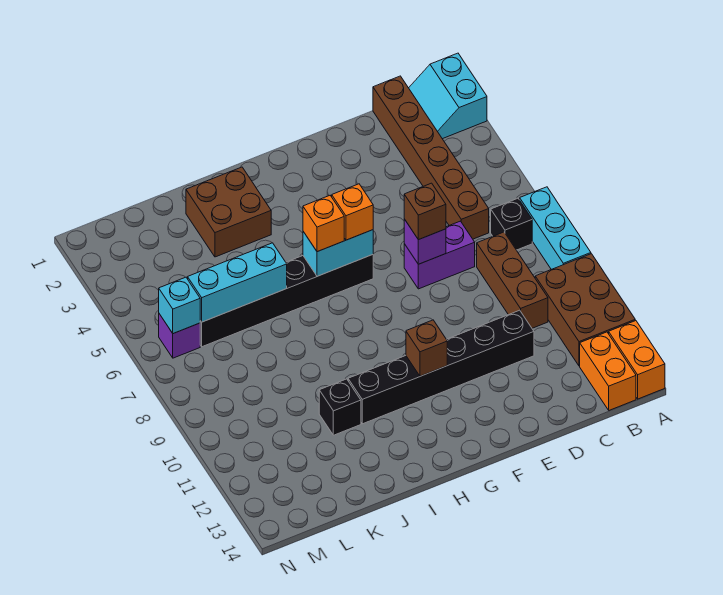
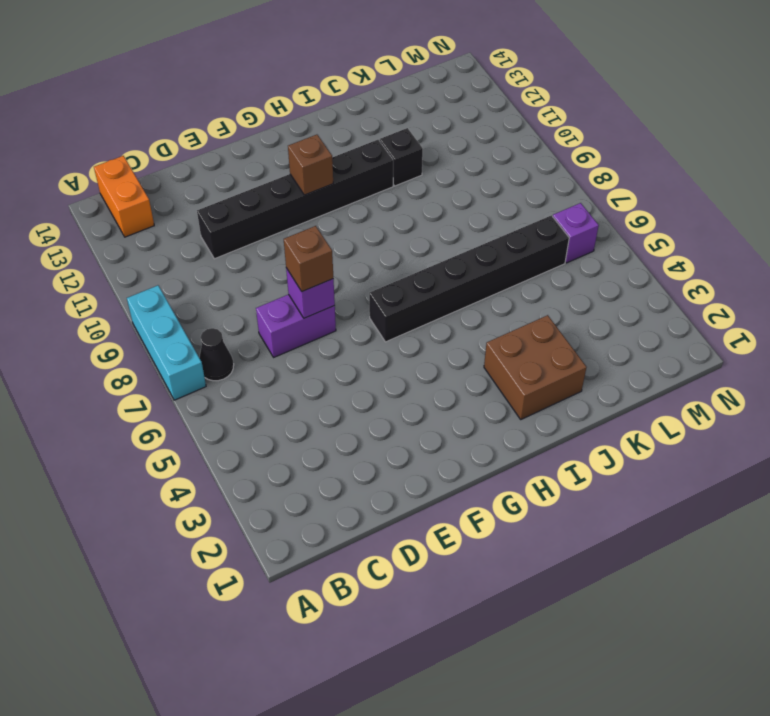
black cone B7 level 1 -> black brick B7 level 1
none -> cyan slope A1:B2 level 1 top A
none -> brown brick A10:B12 level 1
none -> orange brick A13:A14 level 1

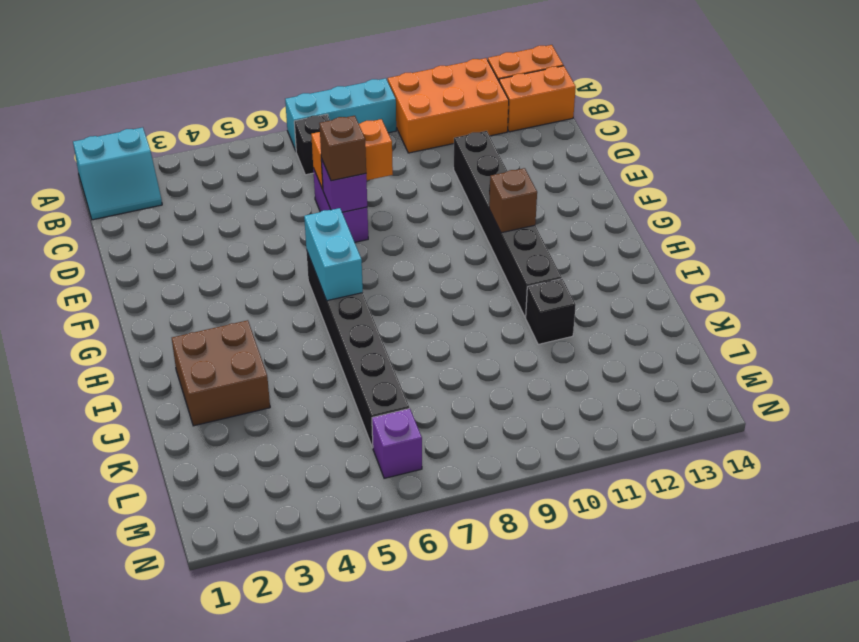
orange brick A10:B12 level 1 -> brown brick A10:B12 level 1
orange brick D7:D8 level 2 -> none
none -> brown brick C1:C6 level 1
none -> brown brick C8:C10 level 1
none -> cyan brick J6:L6 level 2

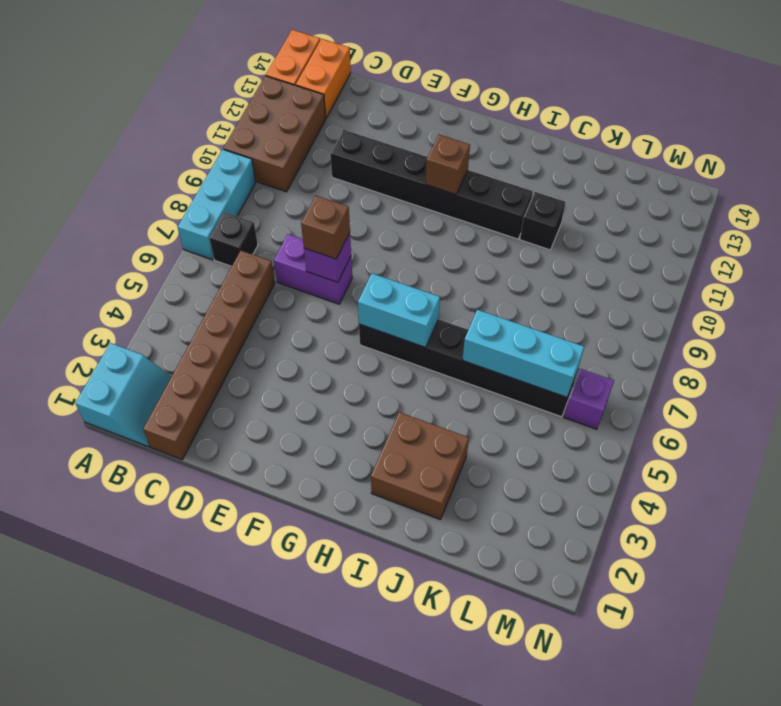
none -> brown brick C8:C10 level 1
none -> cyan brick M6 level 2
none -> orange brick G6 level 3

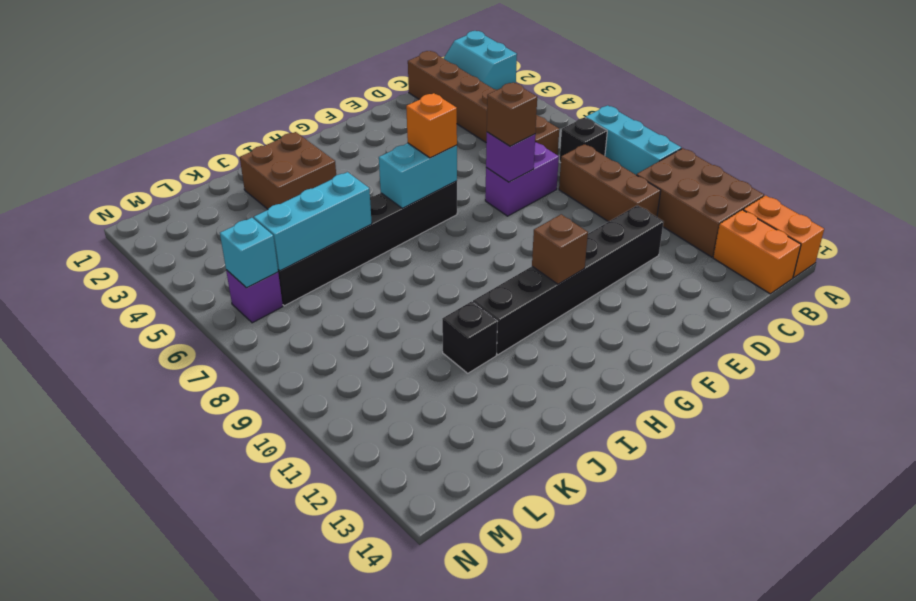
none -> orange brick H6 level 3

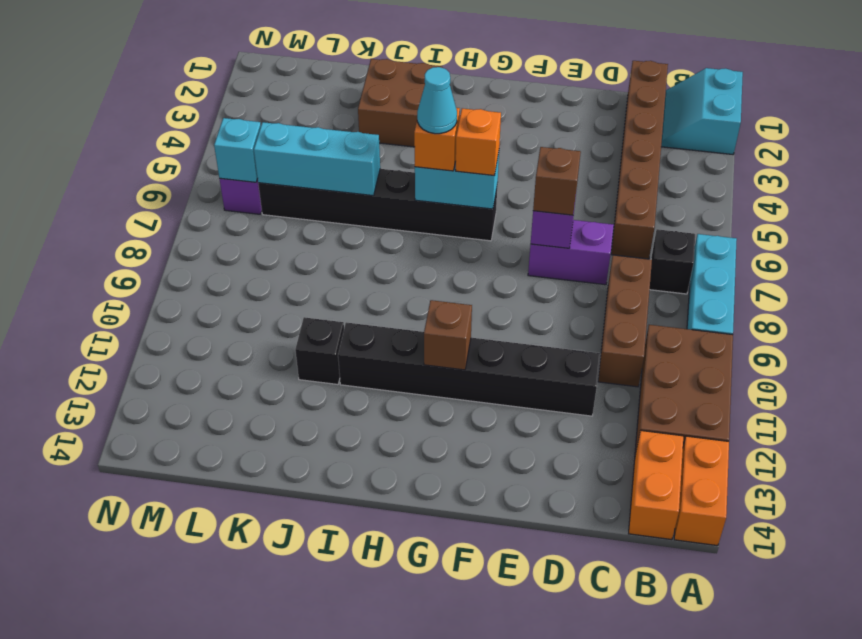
cyan cone H6 level 4 -> none

